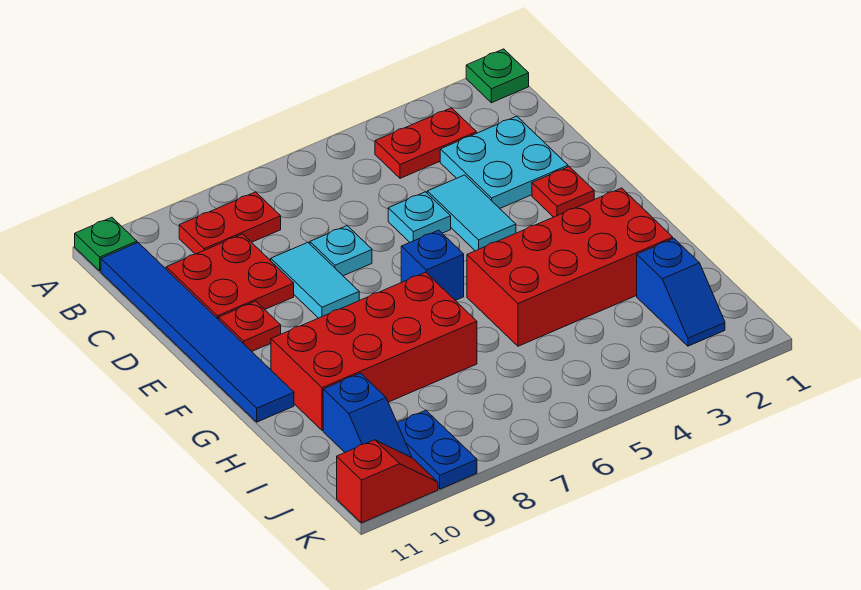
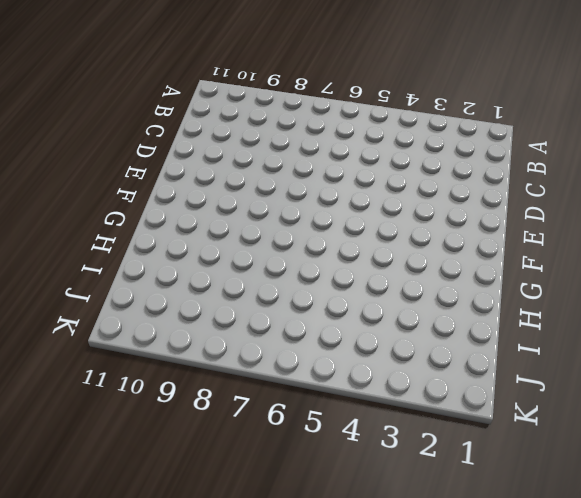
none -> green plate A1 level 1
none -> green plate A11 level 1
none -> red plate B3:B4 level 1

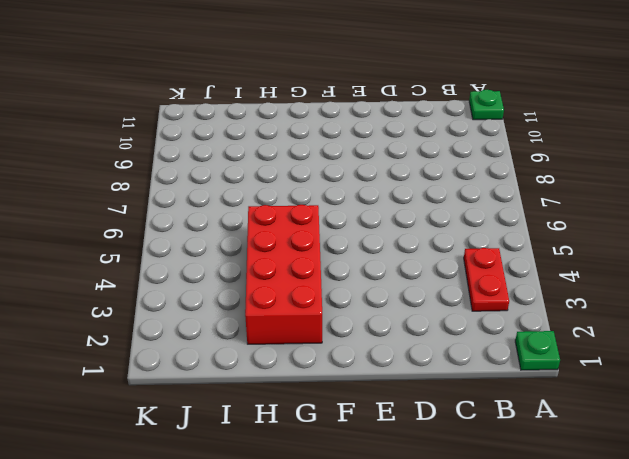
none -> red plate B8:B9 level 1
none -> blue tile B11:G11 level 1
none -> cyan plate C2:D3 level 1

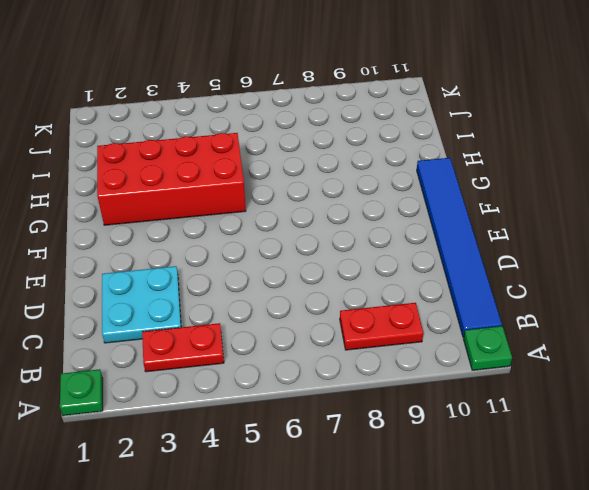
none -> red plate C9:D10 level 1
none -> cyan tile D4:E4 level 1
none -> cyan plate D5 level 1

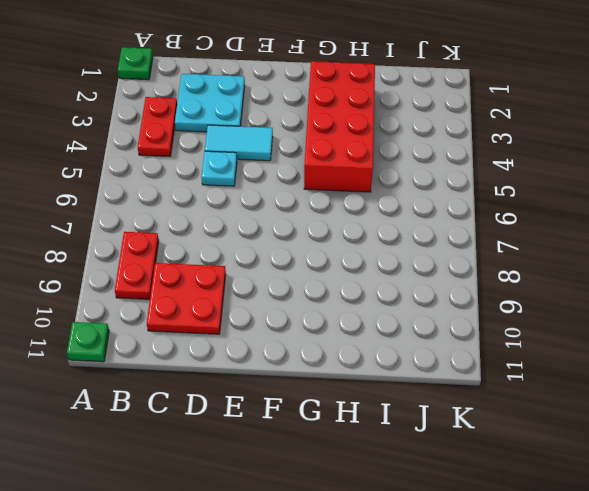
none -> blue tile B11:G11 level 1
none -> cyan plate D7 level 1
none -> cyan tile D8:E8 level 1

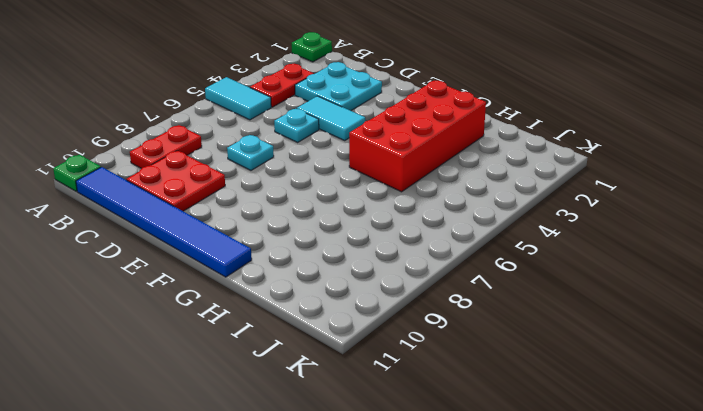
cyan tile A5:B5 level 1 -> cyan tile D8:E8 level 1
none -> red plate E2 level 1
none -> red plate E10 level 1
none -> blue brick F6 level 1

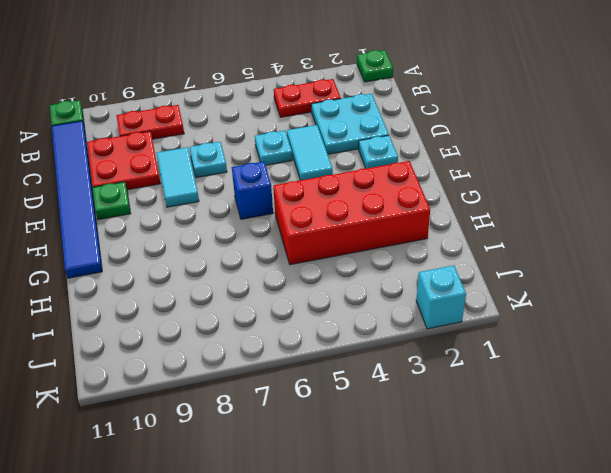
cyan plate E2 level 1 -> red plate E2 level 1
green plate E10 level 1 -> red plate E10 level 1
cyan brick K2 level 1 -> none
none -> red brick G7:H10 level 1
none -> blue slope I2:J2 level 1 top I
none -> blue slope I10:J10 level 1 top I

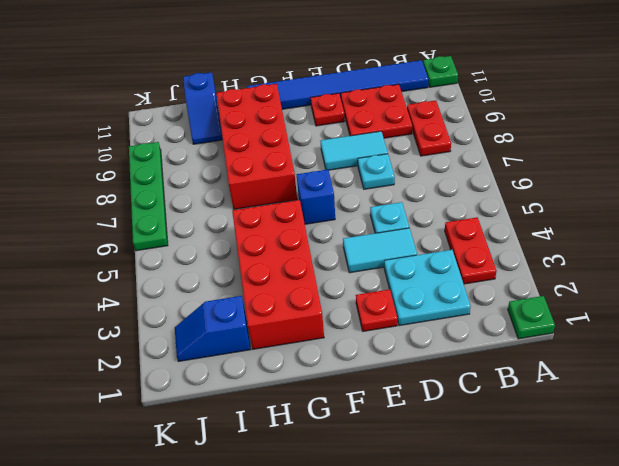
blue slope I10:I11 level 1 top 11 -> blue slope I10:J10 level 1 top I
green plate K6:K9 level 1 -> blue plate J9:K9 level 1
none -> red slope K10:K11 level 1 top 11

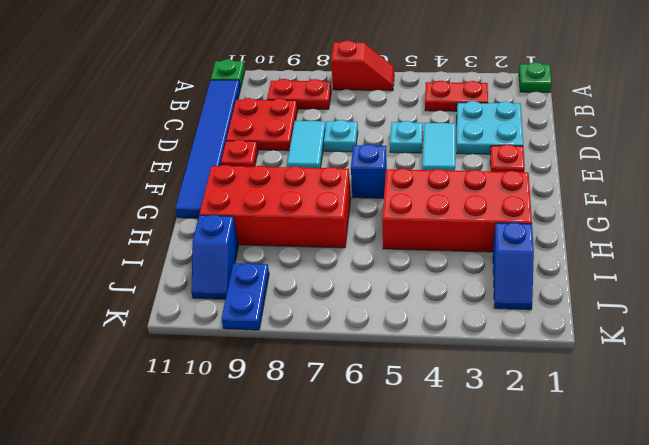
red slope A6:A7 level 1 top 7 -> red slope K10:K11 level 1 top 11

